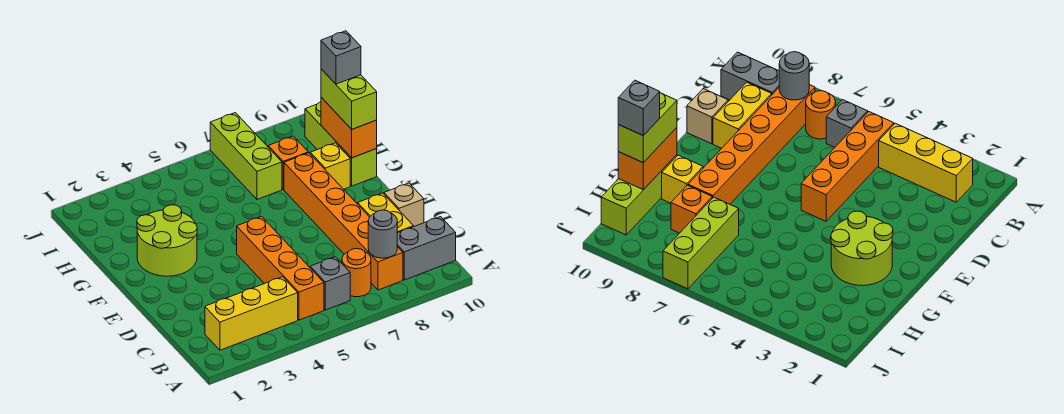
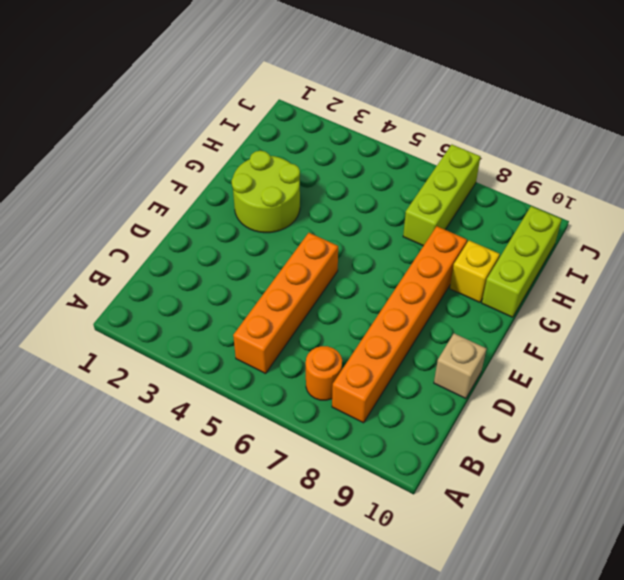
none -> yellow brick B2:B4 level 1
none -> grey brick B6 level 1
none -> grey brick B9:B10 level 1

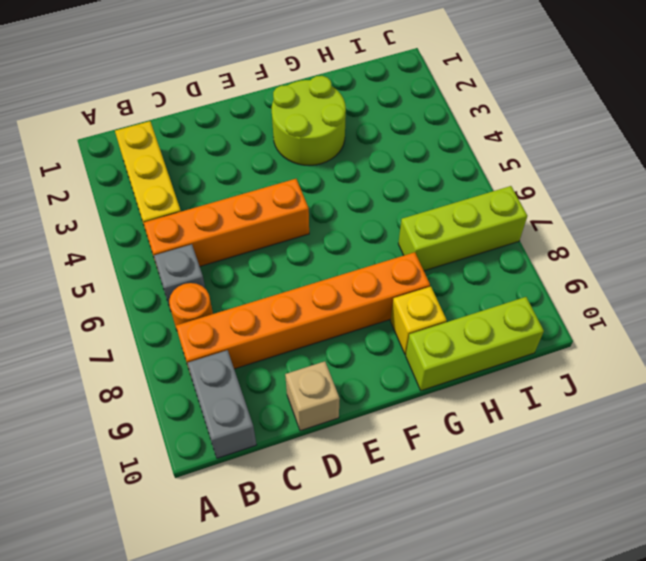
none -> yellow brick C9:D9 level 1
none -> orange brick H8 level 1
none -> grey round brick B8 level 2

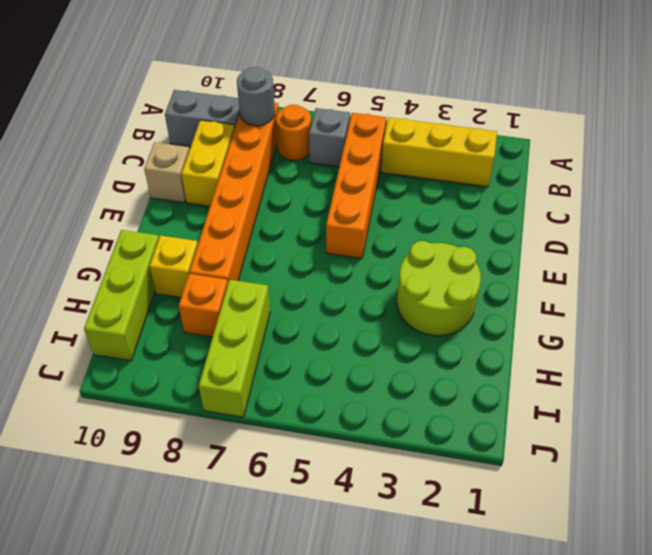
none -> orange brick G10:H10 level 2
none -> lime brick G10:H10 level 3
none -> grey brick H10 level 4

